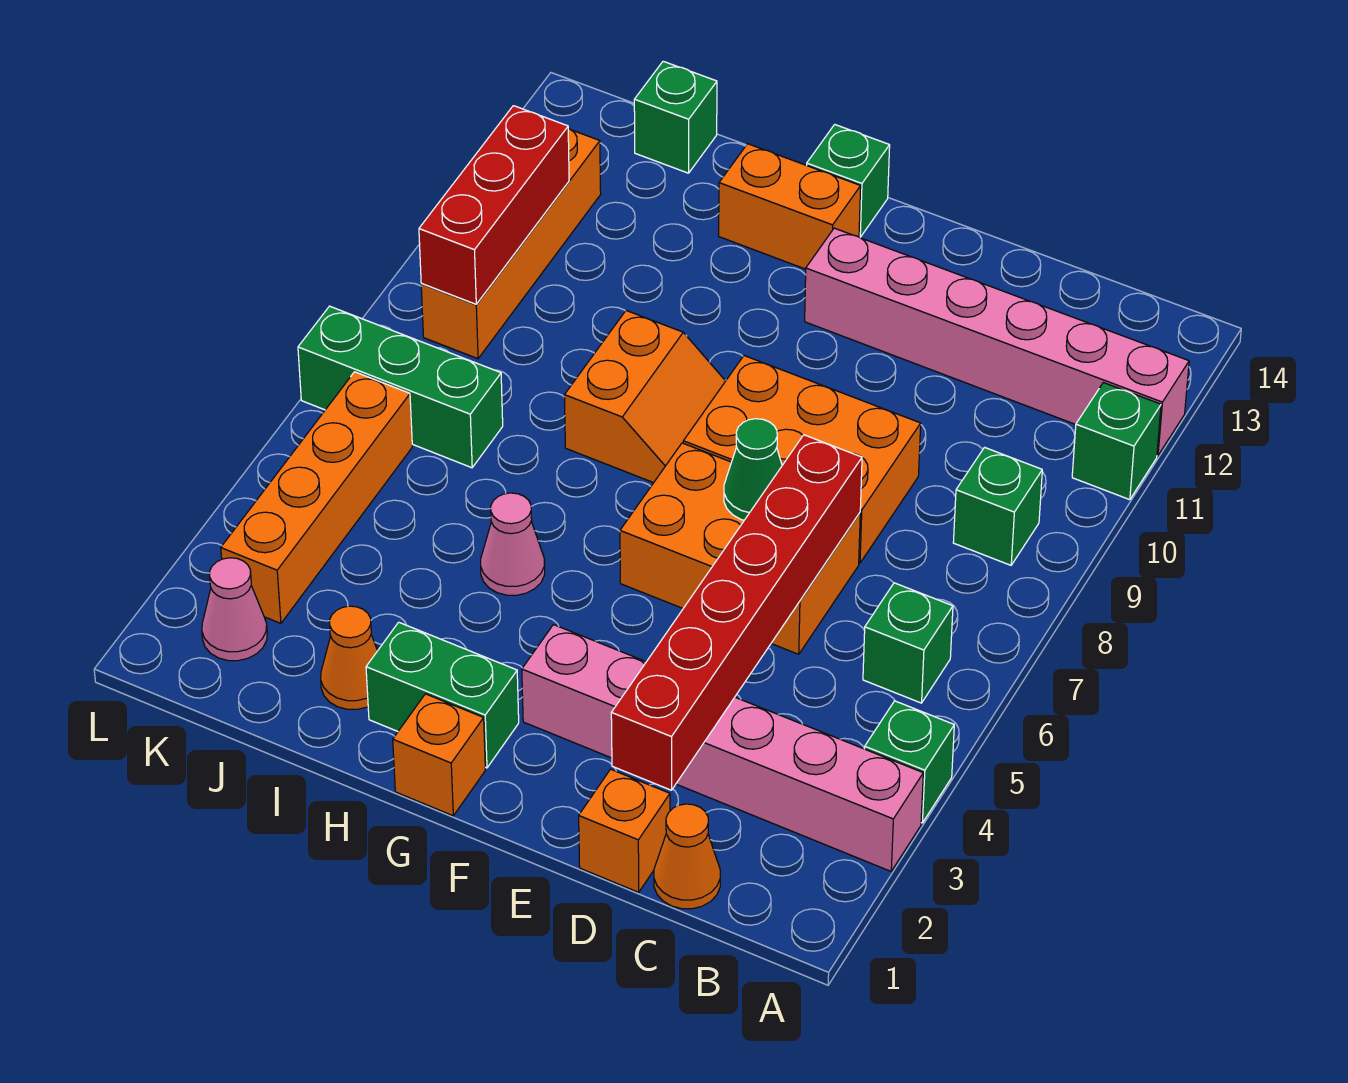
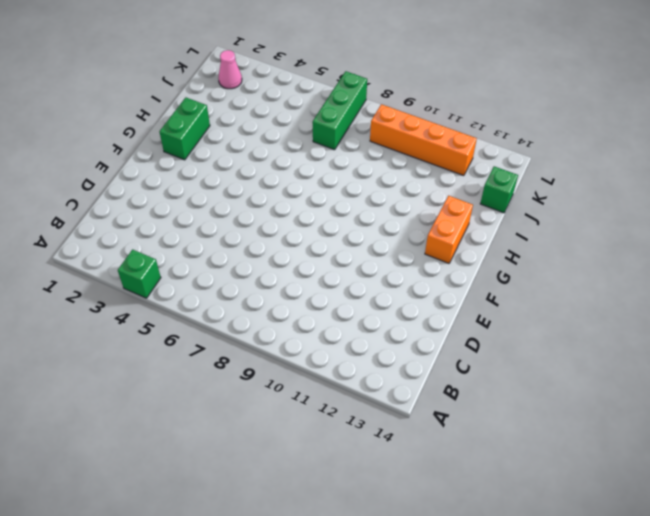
none -> pink brick A3:F3 level 1
none -> green brick A11 level 1
none -> pink brick A12:F12 level 1

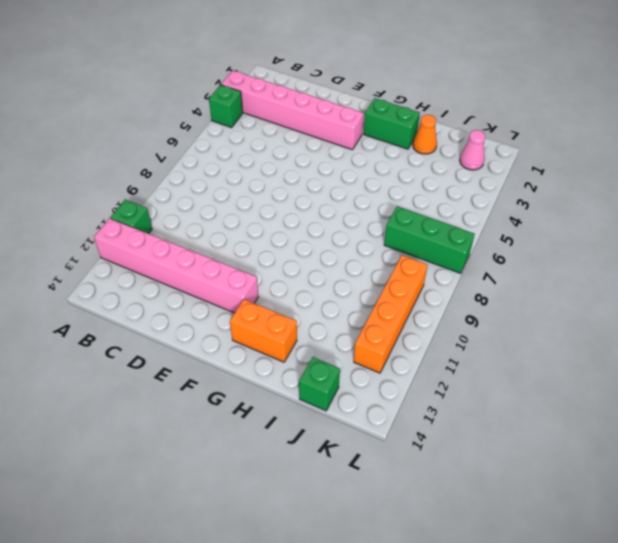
none -> green brick B6 level 1
none -> green brick B9 level 1
none -> orange cone C1 level 1

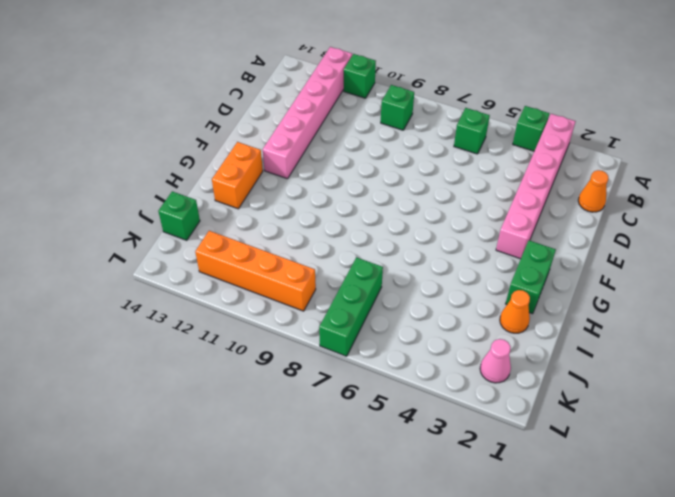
none -> orange brick D1 level 1
none -> orange brick D6:F7 level 1
none -> orange brick D8:F9 level 1

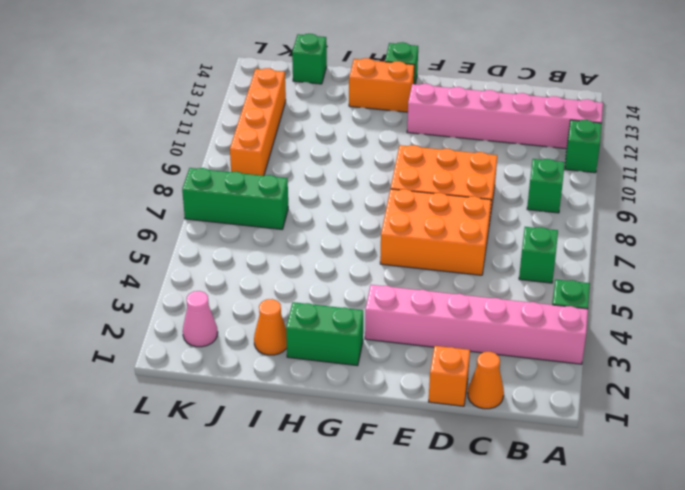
none -> orange brick G1 level 1
none -> orange slope G8:H9 level 1 top H
none -> pink cone H5 level 1

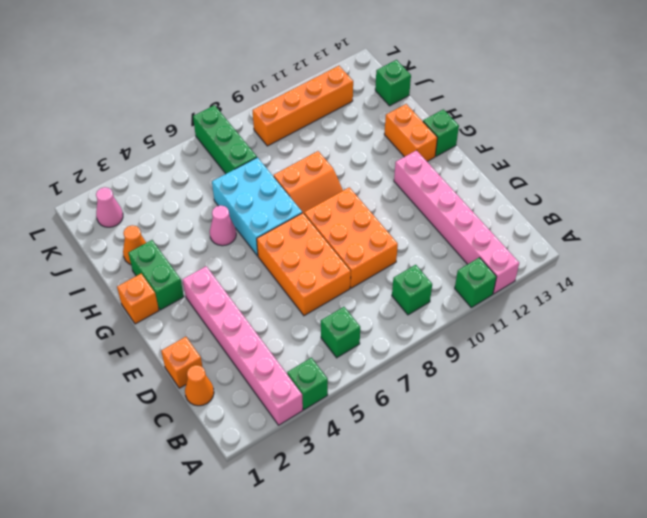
cyan brick G6:I7 level 1 -> none
none -> orange brick K3:K6 level 1
none -> red brick D2:D7 level 2
none -> green cone E7 level 2

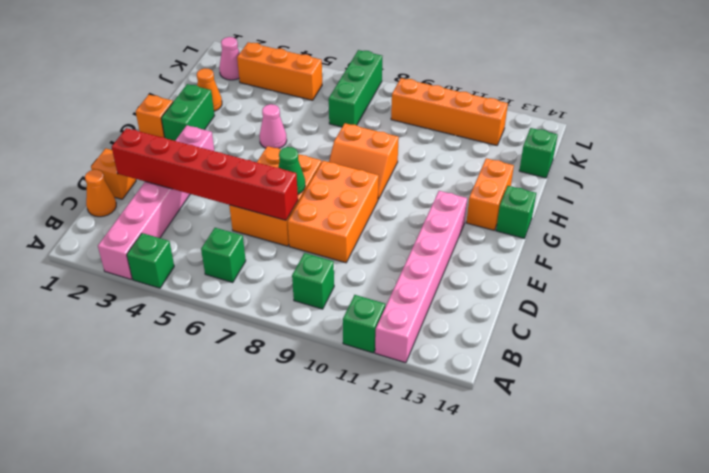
orange brick K3:K5 level 1 -> orange brick K3:K6 level 1
none -> red brick K9:K11 level 2

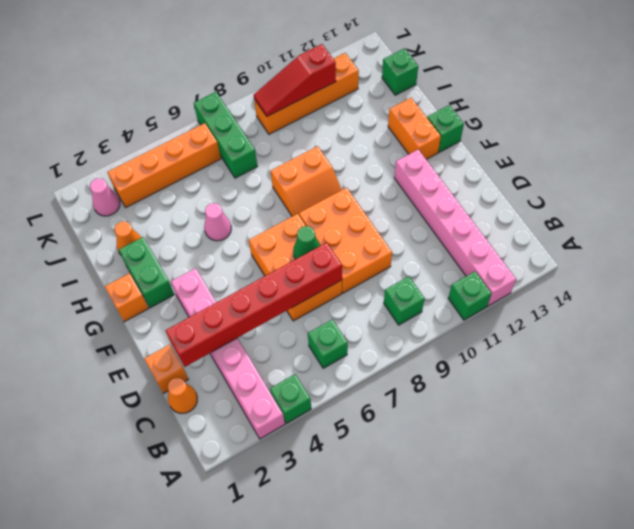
red slope K9:K11 level 2 top 11 -> red brick K9:K11 level 2

